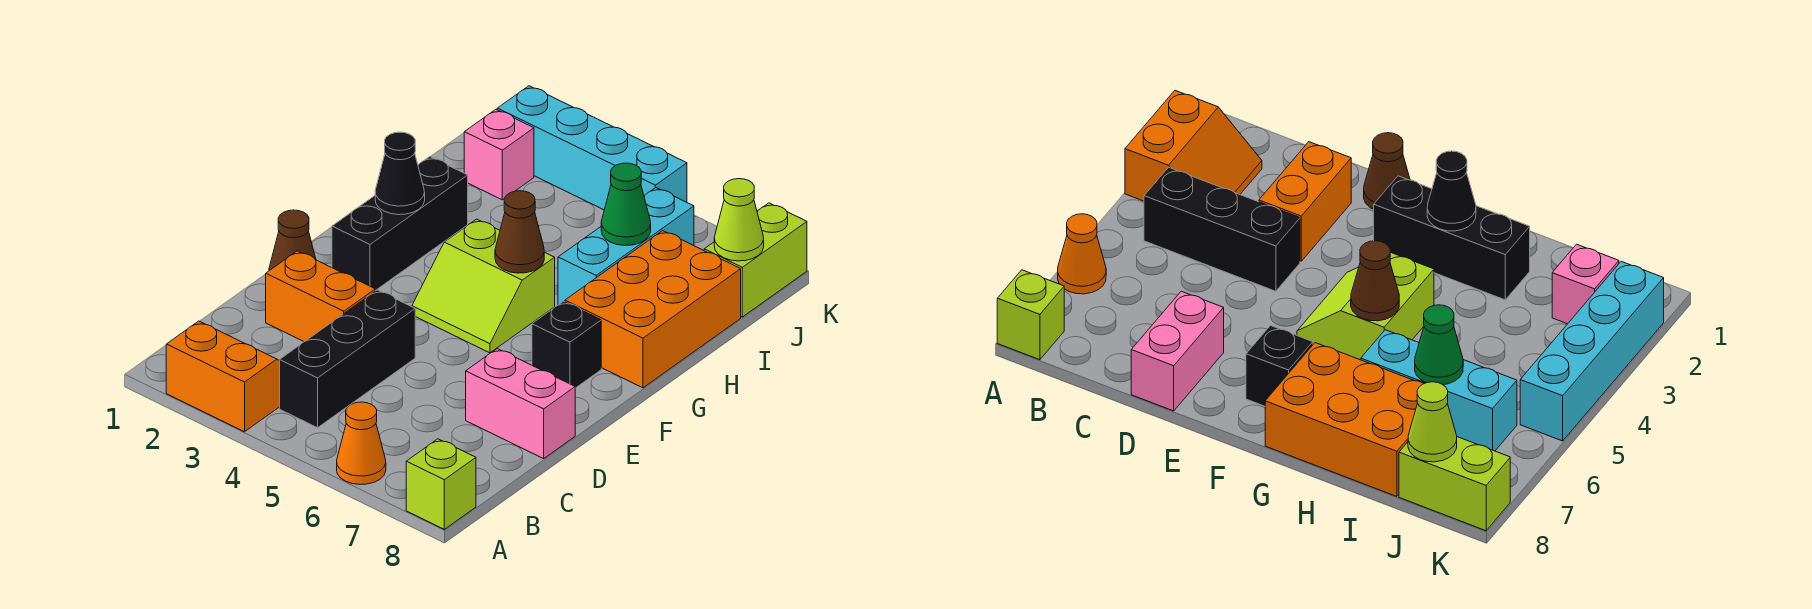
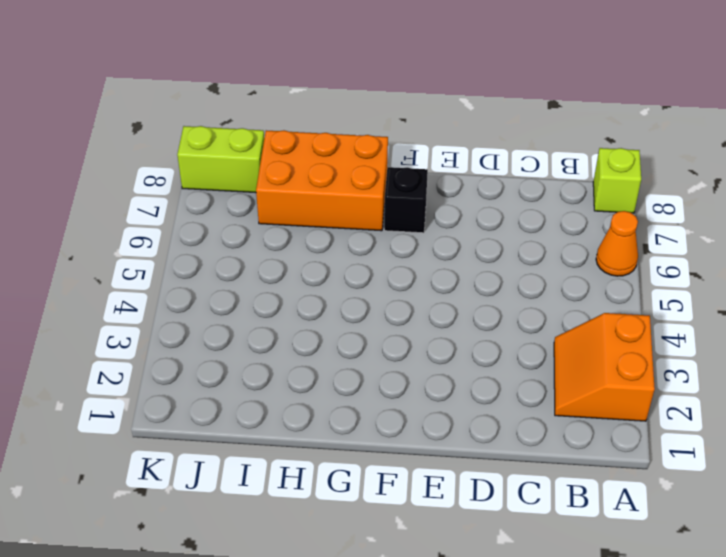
none -> black brick B4:D4 level 1
none -> orange brick D2:D3 level 1
none -> pink brick D7:D8 level 1

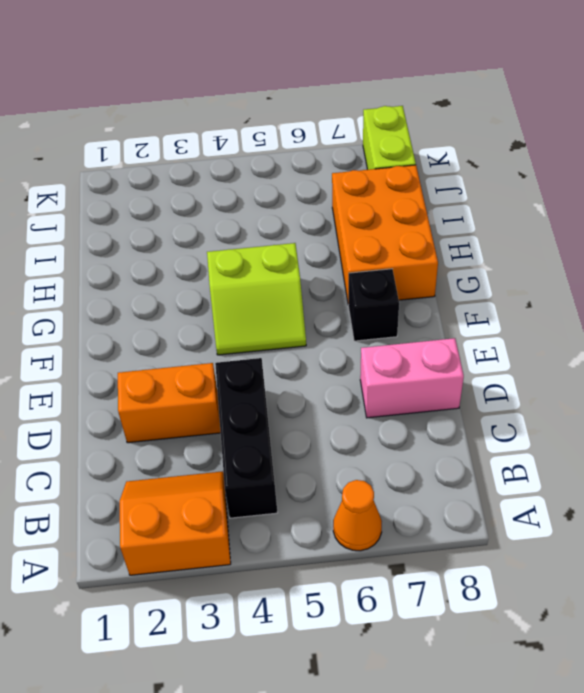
none -> lime brick A8 level 1
none -> brown cone E1 level 1
none -> black brick F2:H2 level 1

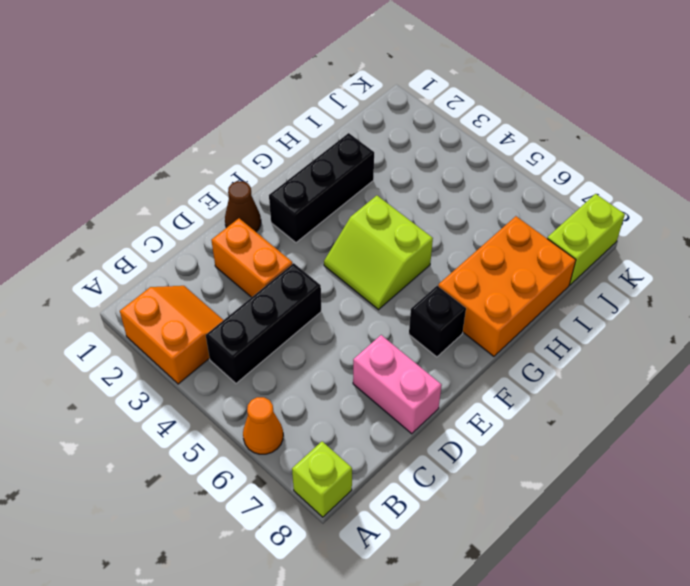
none -> cyan brick H6:J6 level 1
none -> pink brick J2 level 1
none -> cyan brick K2:K5 level 1

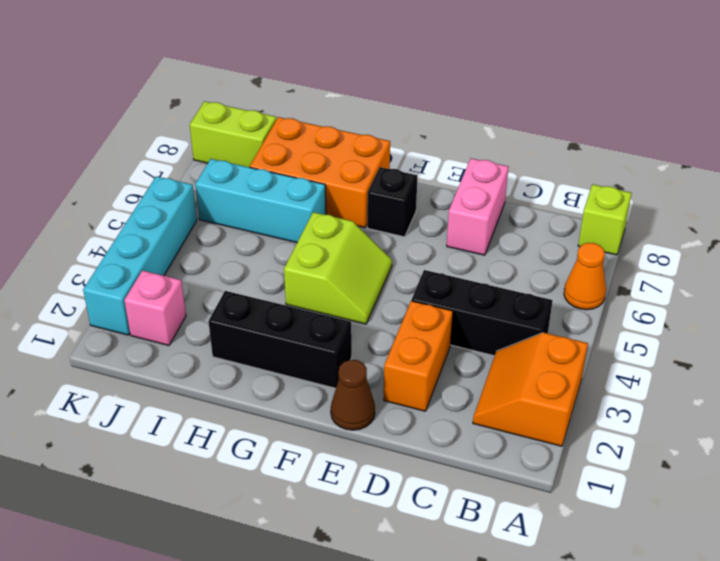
none -> black cone G2 level 2
none -> brown cone G5 level 2
none -> green cone I6 level 2

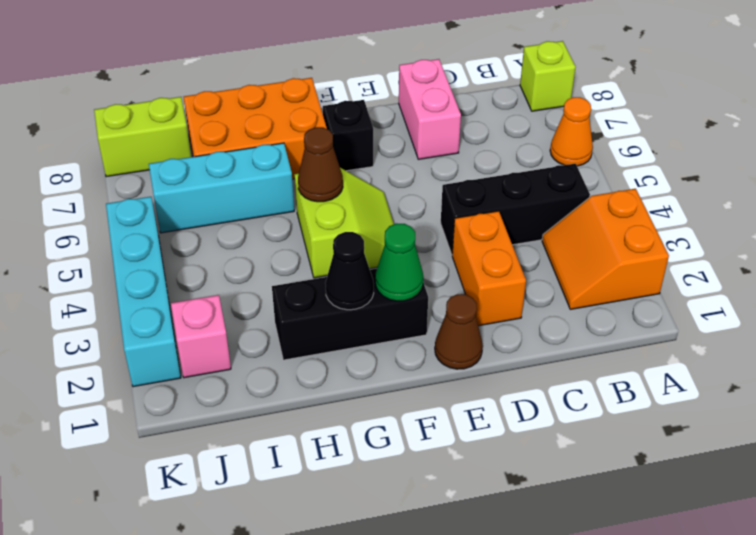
green cone F2 level 2 -> green cone I6 level 2
none -> lime cone J8 level 2

